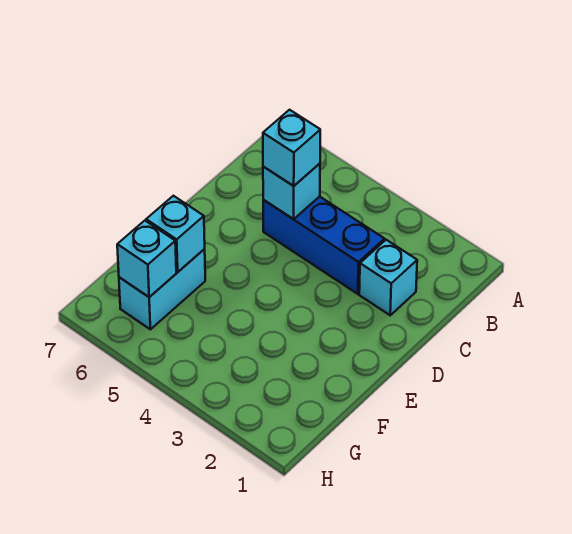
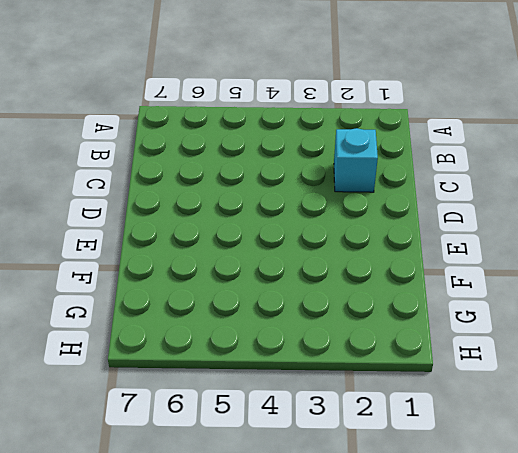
none -> blue brick C3:C5 level 1
none -> cyan brick F6:G6 level 1

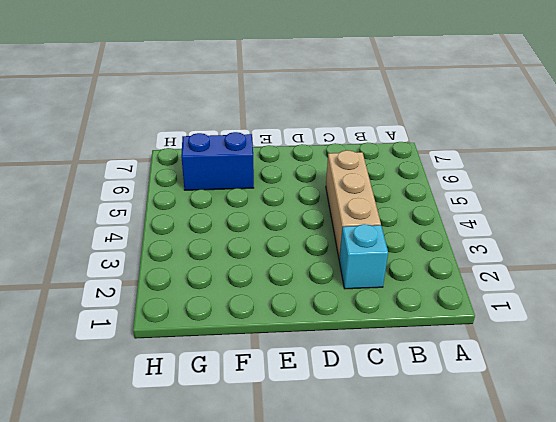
tan brick C3:C5 level 1 -> blue brick C3:C5 level 1
blue brick F6:G6 level 1 -> cyan brick F6:G6 level 1
none -> cyan brick C5 level 2
none -> cyan brick F6 level 2

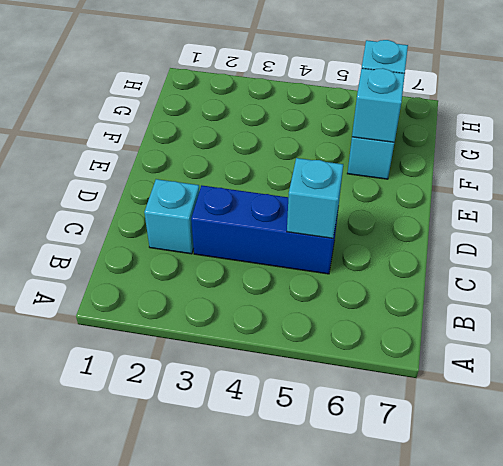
none -> cyan brick C5 level 3

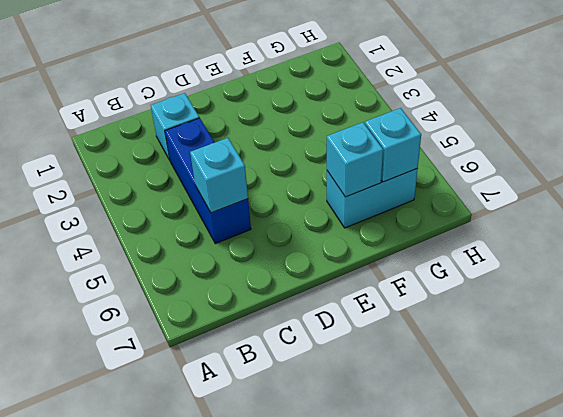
none -> cyan brick C5 level 3

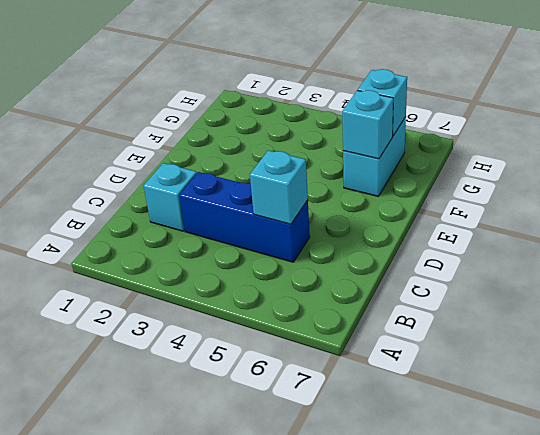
none -> cyan brick C5 level 3

